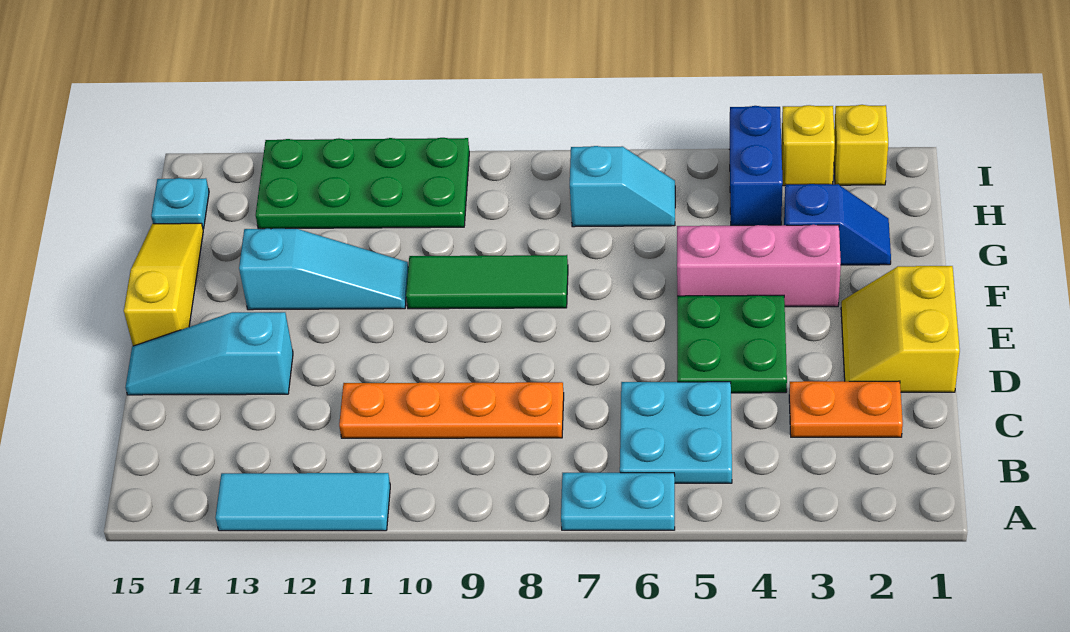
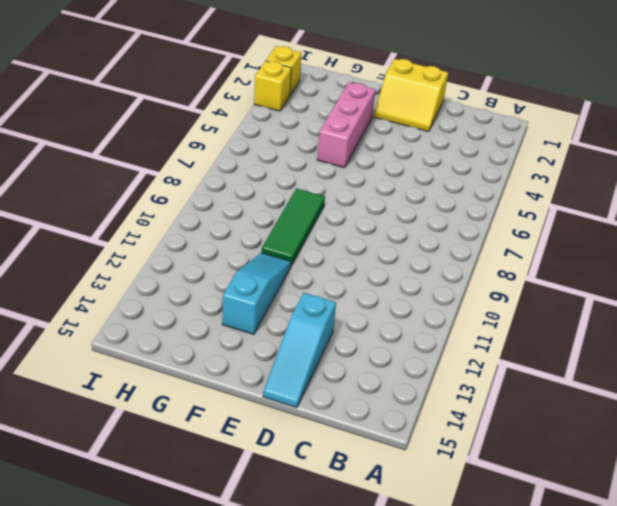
none -> cyan plate A6:A7 level 1
none -> cyan tile A11:A13 level 1
none -> cyan plate B5:C6 level 1

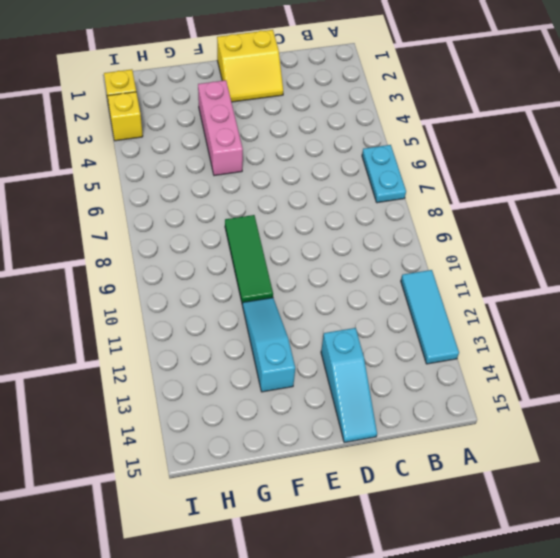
none -> cyan plate B5:C6 level 1
none -> orange plate C2:C3 level 1
none -> orange plate C8:C11 level 1

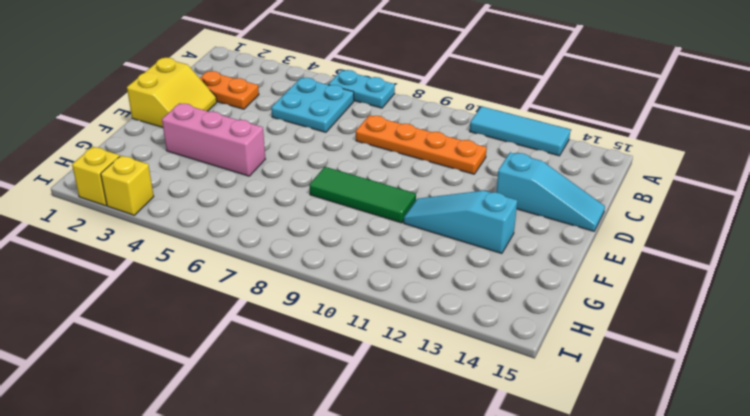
none -> green plate D4:E5 level 1
none -> yellow slope E15:G15 level 1 top E
none -> blue slope G2:G3 level 1 top 3

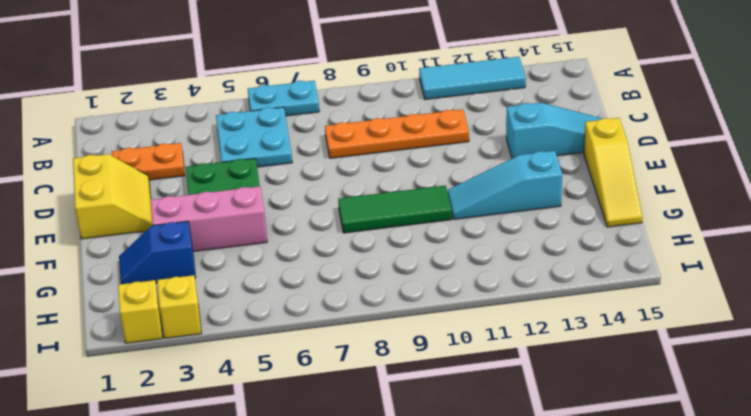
none -> blue brick H4:I4 level 1
none -> cyan slope H6:H7 level 1 top 7
none -> green plate H10:I13 level 1

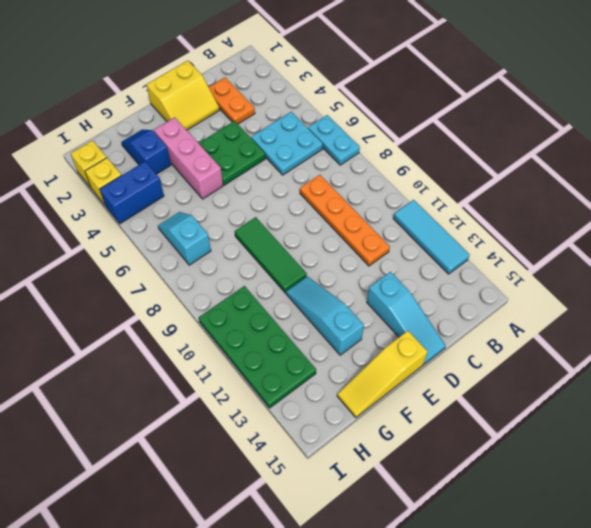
none -> cyan plate H15 level 1

